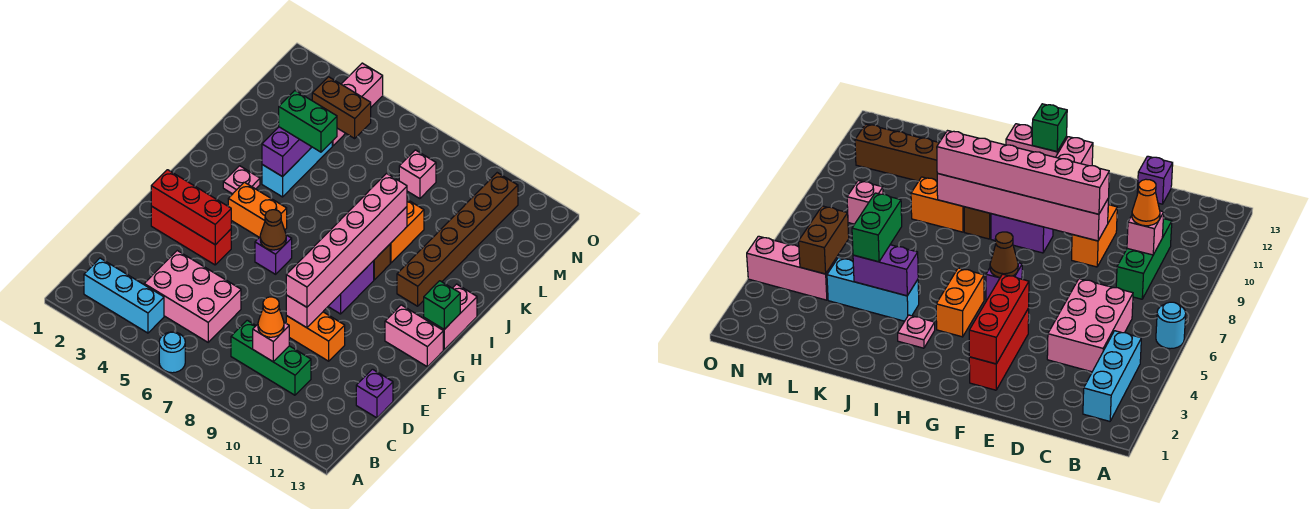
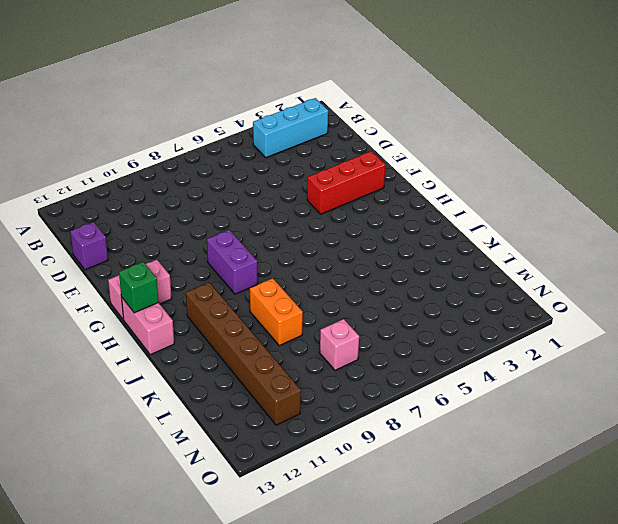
none -> cyan round brick A6 level 1
none -> pink brick C4:D6 level 1
none -> green brick C8:C10 level 1

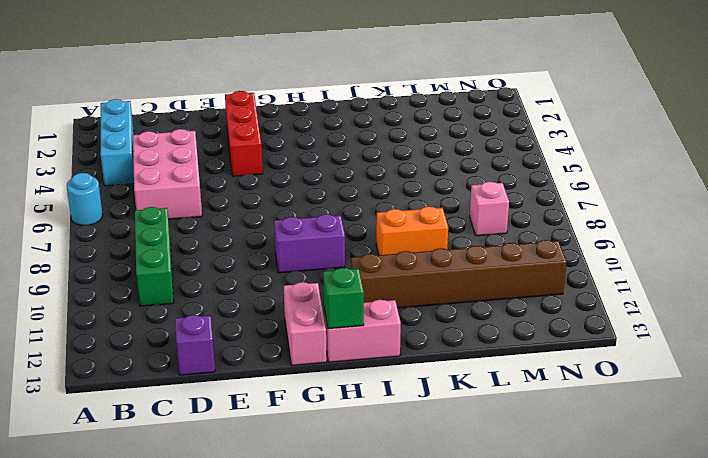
none -> orange brick E9:E10 level 1
none -> purple brick G6 level 1
none -> orange brick H4:H5 level 1

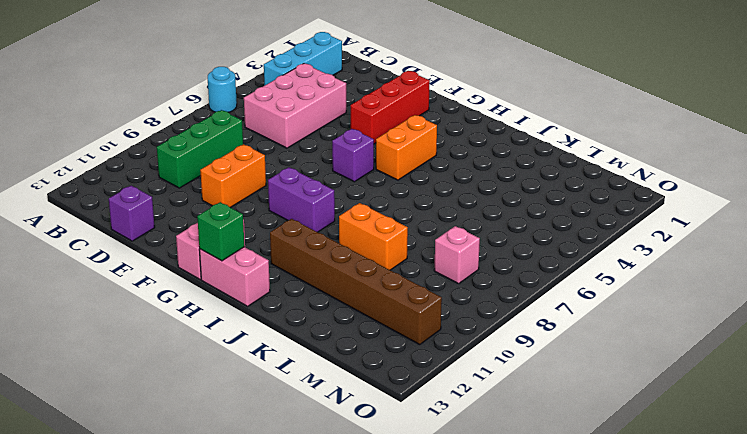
none -> pink plate I3 level 1
none -> brown brick I9 level 1
none -> cyan brick J4:L4 level 1

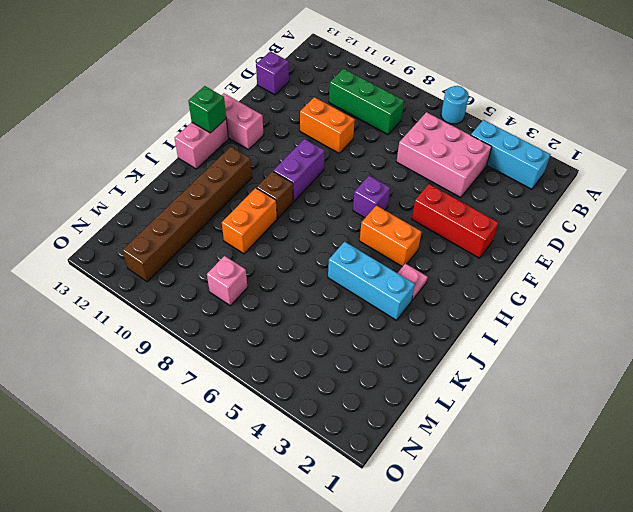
cyan brick J3:J5 level 1 -> cyan brick J4:L4 level 1
none -> pink brick M4:O4 level 1
none -> pink brick C9 level 2
none -> pink brick E9:J9 level 2

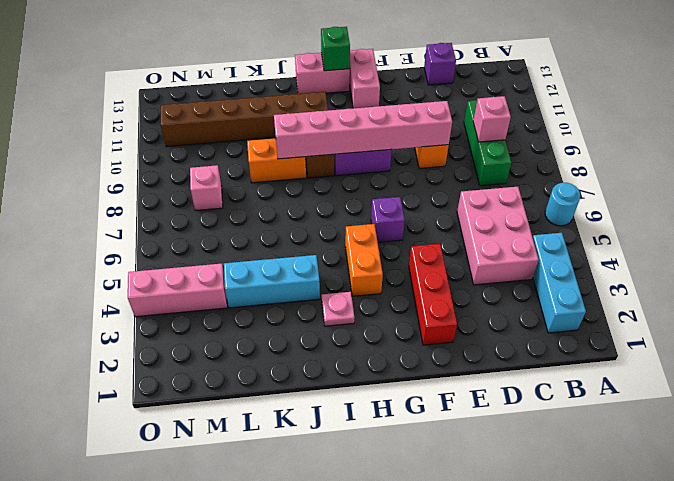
none -> red brick F2:F4 level 2
none -> brown cone G6 level 2
none -> purple brick J4:K4 level 2

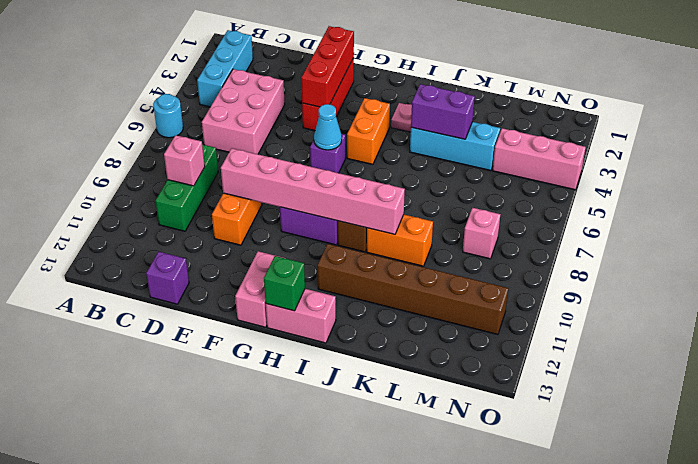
cyan cone G6 level 2 -> brown cone G6 level 2
none -> brown brick M4:M5 level 2
none -> orange cone C9 level 3
none -> pink brick E9:J9 level 3

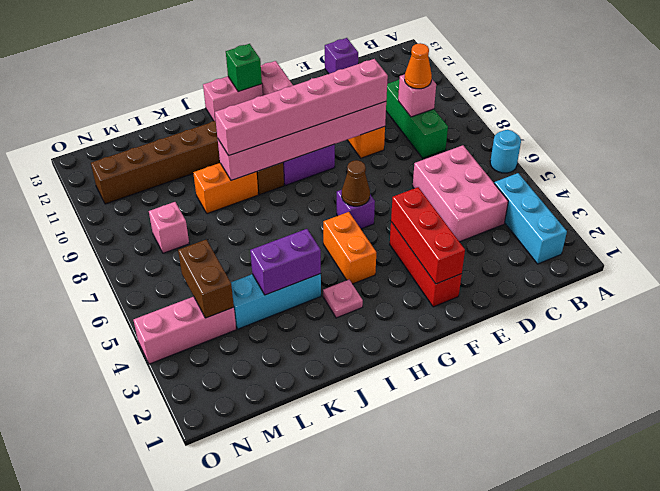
none -> green brick K4:K5 level 3

